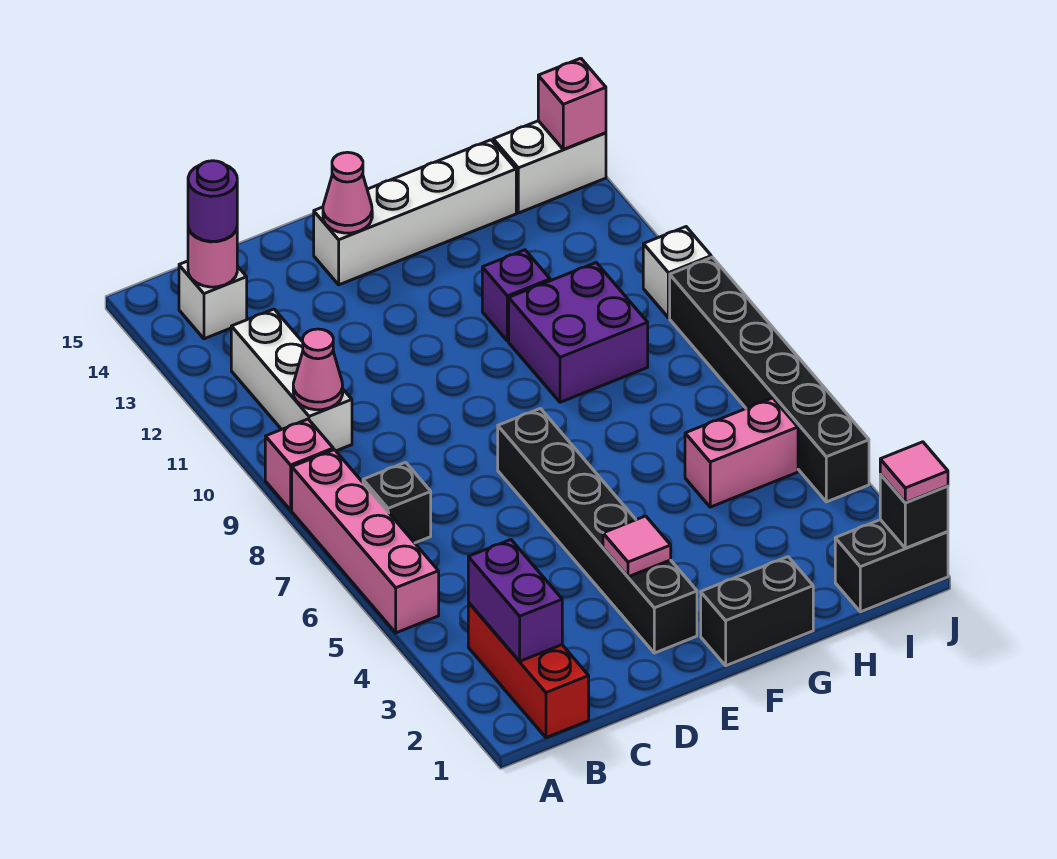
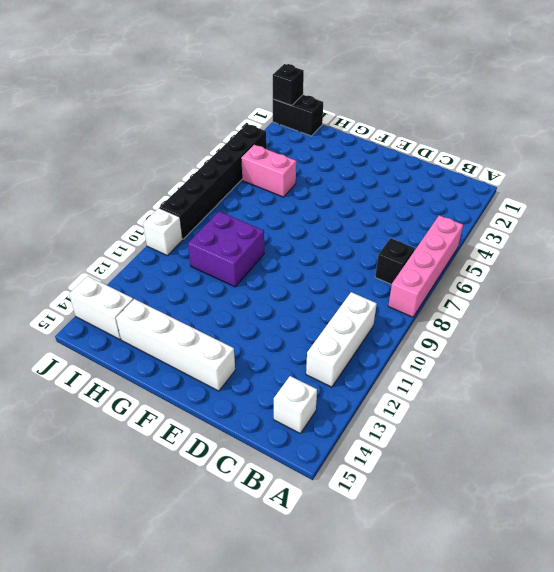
none -> pink brick A9 level 1
none -> red brick B1:B3 level 1
none -> black brick E2:E7 level 1

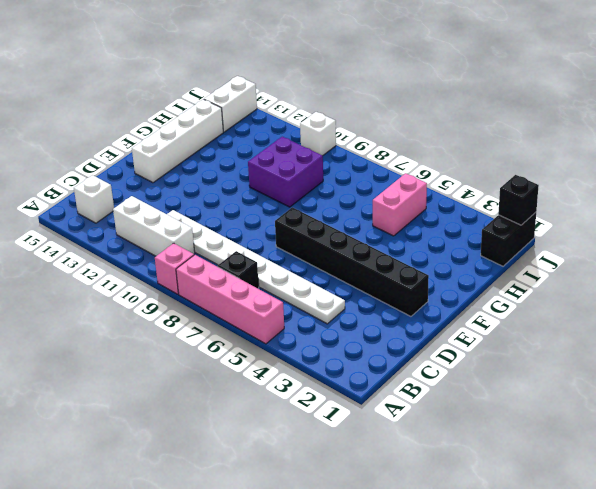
white plate C4:C11 level 1 -> none
none -> red brick B1:B3 level 1
none -> black brick F1:G1 level 1
none -> purple brick G11 level 1

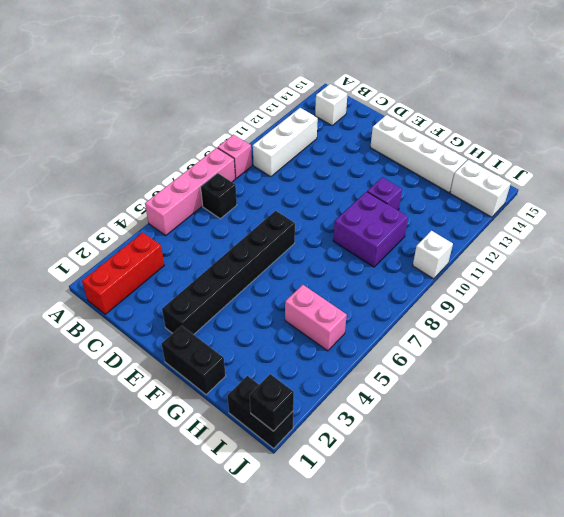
none -> black brick J4:J9 level 1
none -> purple brick B2:B3 level 2
none -> pink cone B10 level 2

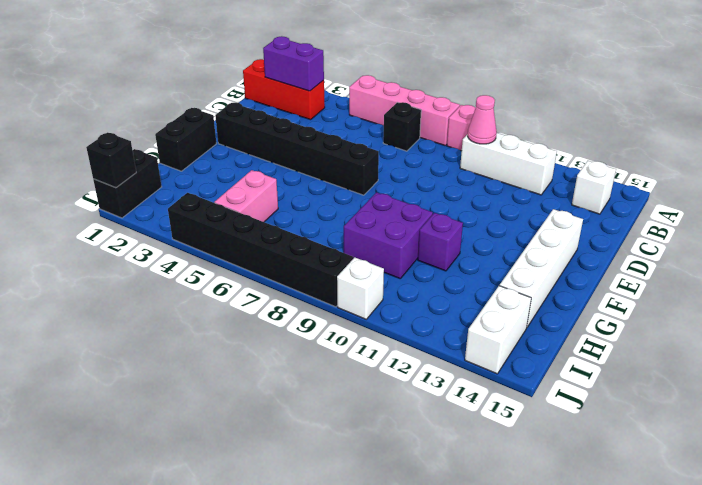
none -> pink round brick B14 level 2
none -> pink tile E3 level 2
none -> pink cone E14 level 2

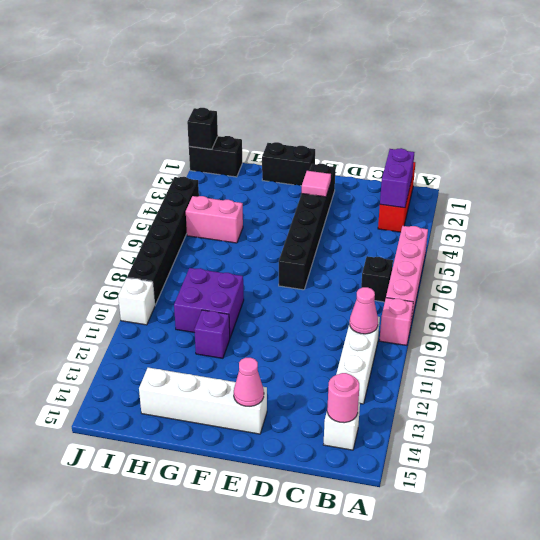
none -> white brick I14:J14 level 1
none -> pink brick J14 level 2
none -> purple round brick B14 level 3

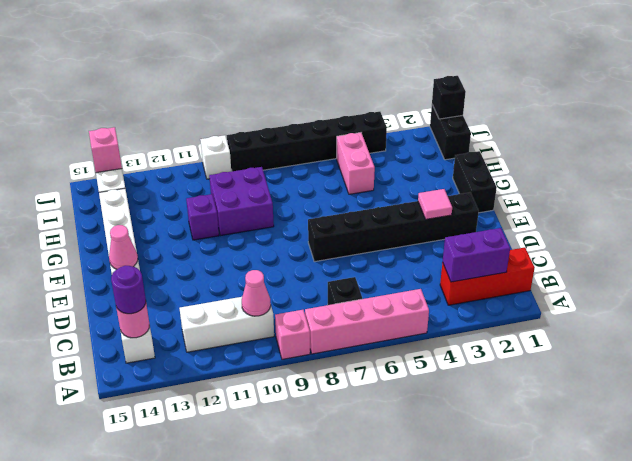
none -> pink tile J1 level 3

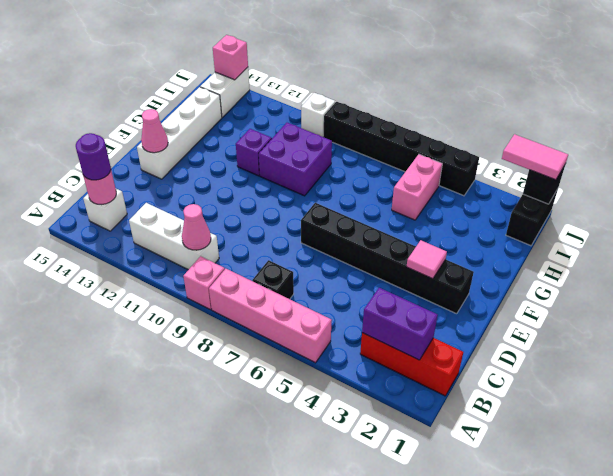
pink tile J1:J2 level 3 -> pink tile J1 level 3
none -> black brick F1:G1 level 1

